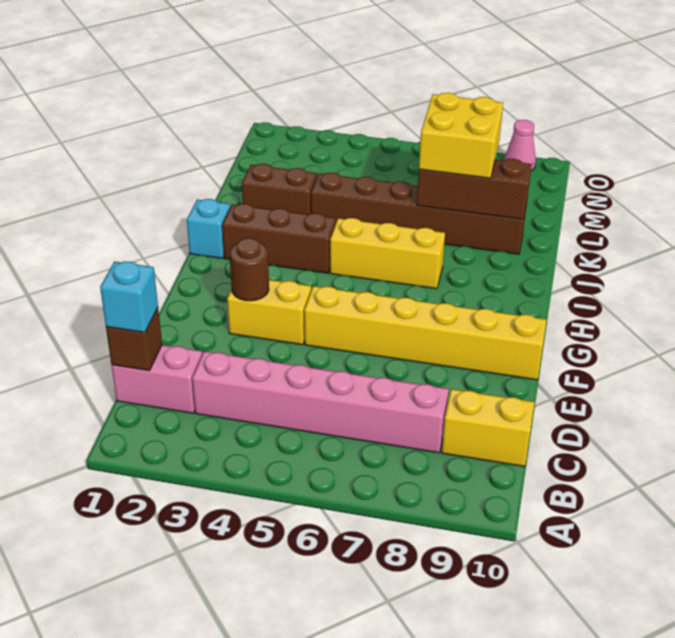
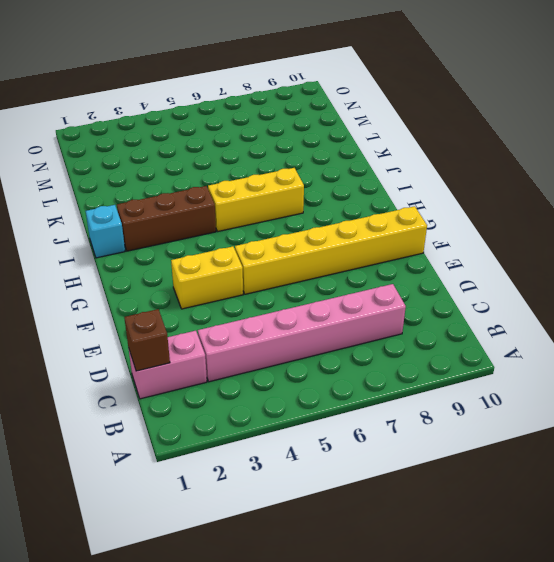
none -> yellow brick C9:C10 level 1
none -> brown brick K2:K3 level 1
none -> brown brick K4:K9 level 1

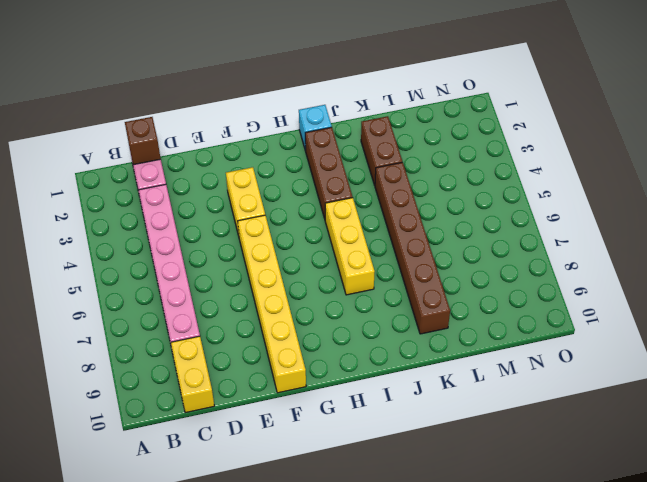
none -> pink cone O9 level 1
none -> brown round brick F3 level 2
none -> brown brick K7:K9 level 2

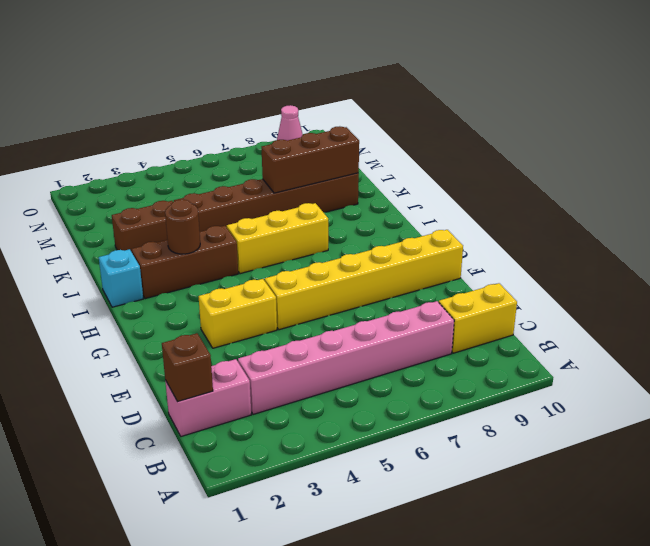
brown round brick I3 level 2 -> brown round brick F3 level 2
none -> cyan brick C1 level 3
none -> yellow brick K7:L8 level 3

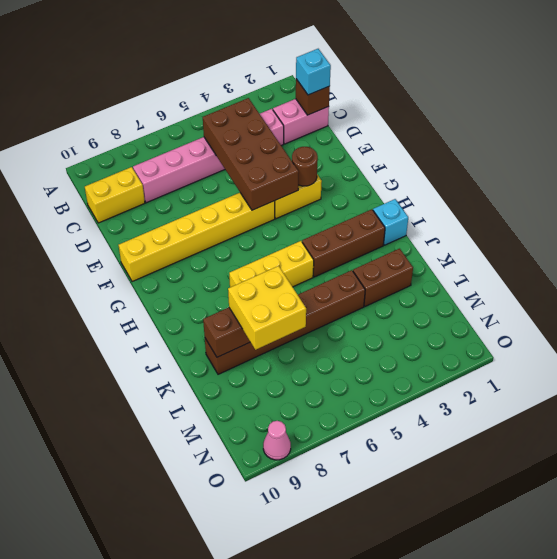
brown brick C4:F5 level 2 -> none

